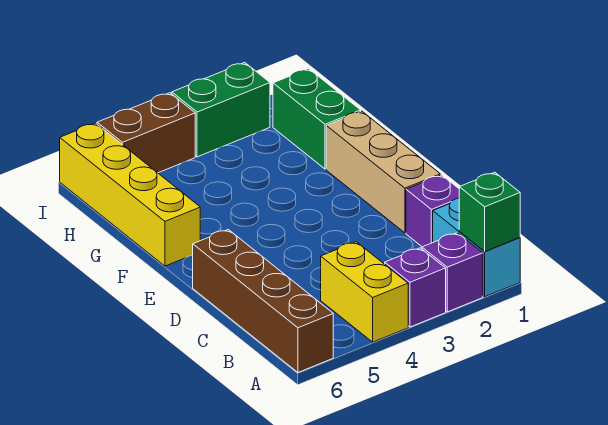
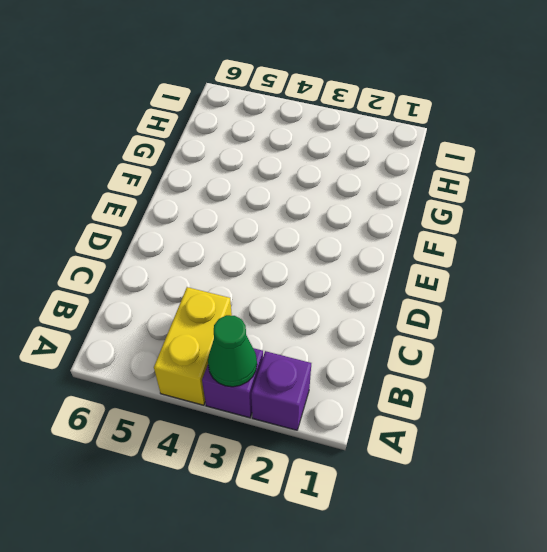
green cone A3 level 2 -> none
none -> cyan brick A1:B1 level 1
none -> brown brick A6:D6 level 1
none -> purple brick C1 level 1

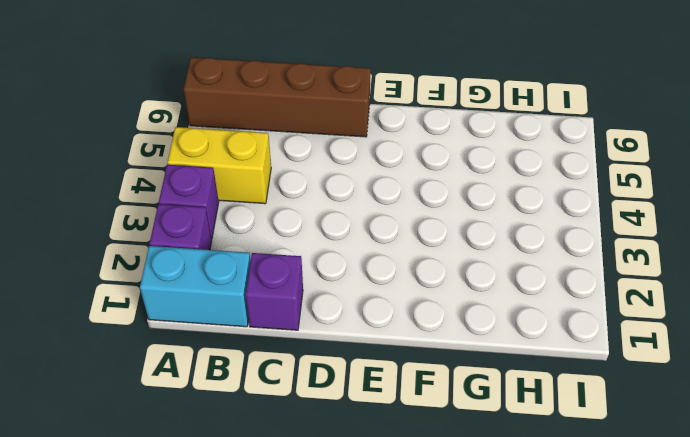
none -> tan brick D1:F1 level 1
none -> yellow brick F6:I6 level 1
none -> green brick G1:H1 level 1

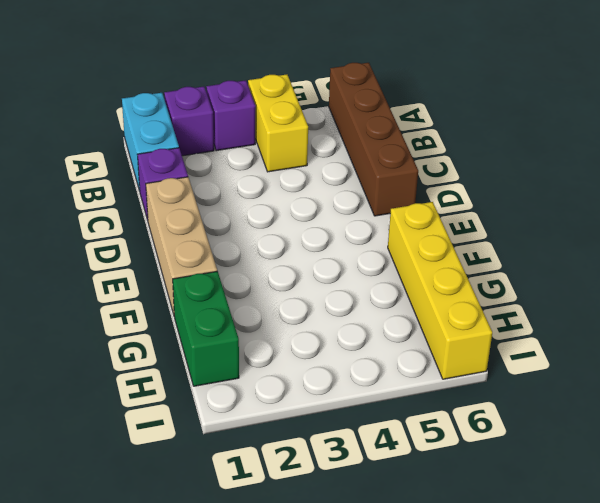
none -> green brick I2:I3 level 1
none -> brown brick I4:I5 level 1
none -> green brick A1 level 2

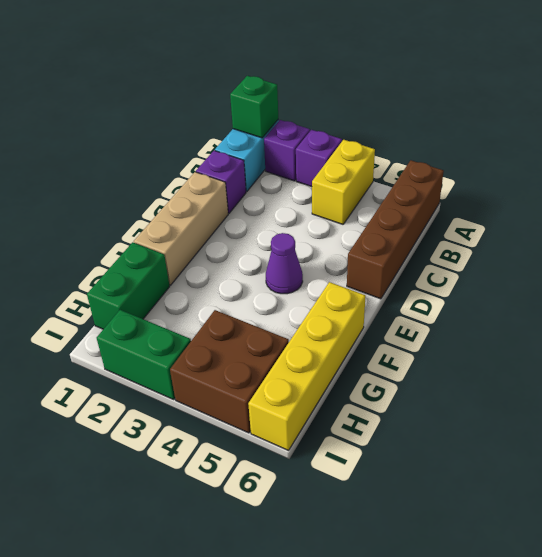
purple cone E4 level 1 -> none
brown brick H4:I5 level 1 -> brown brick I4:I5 level 1

